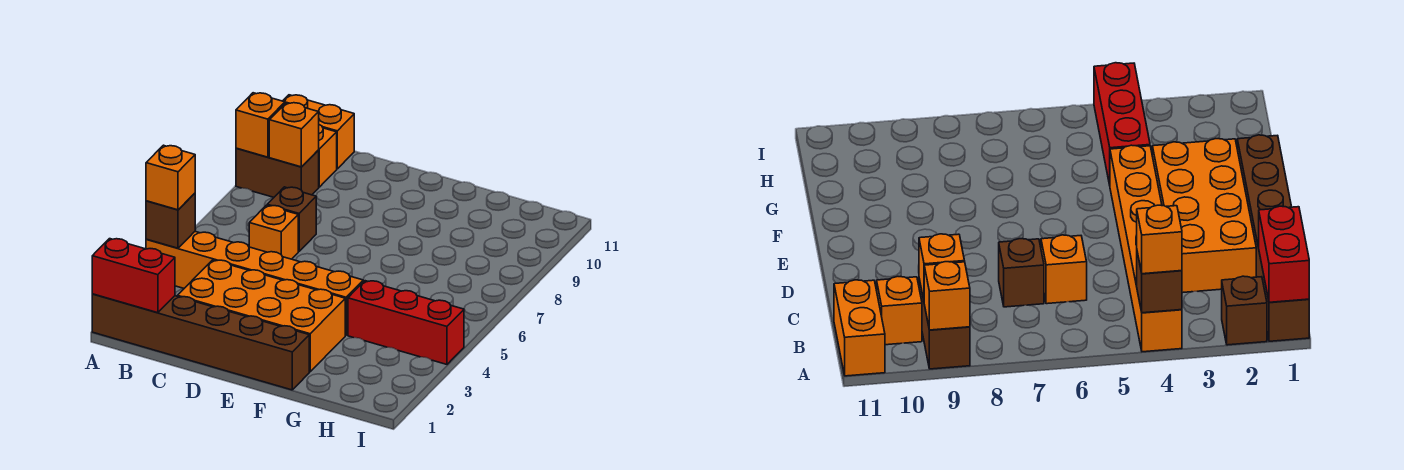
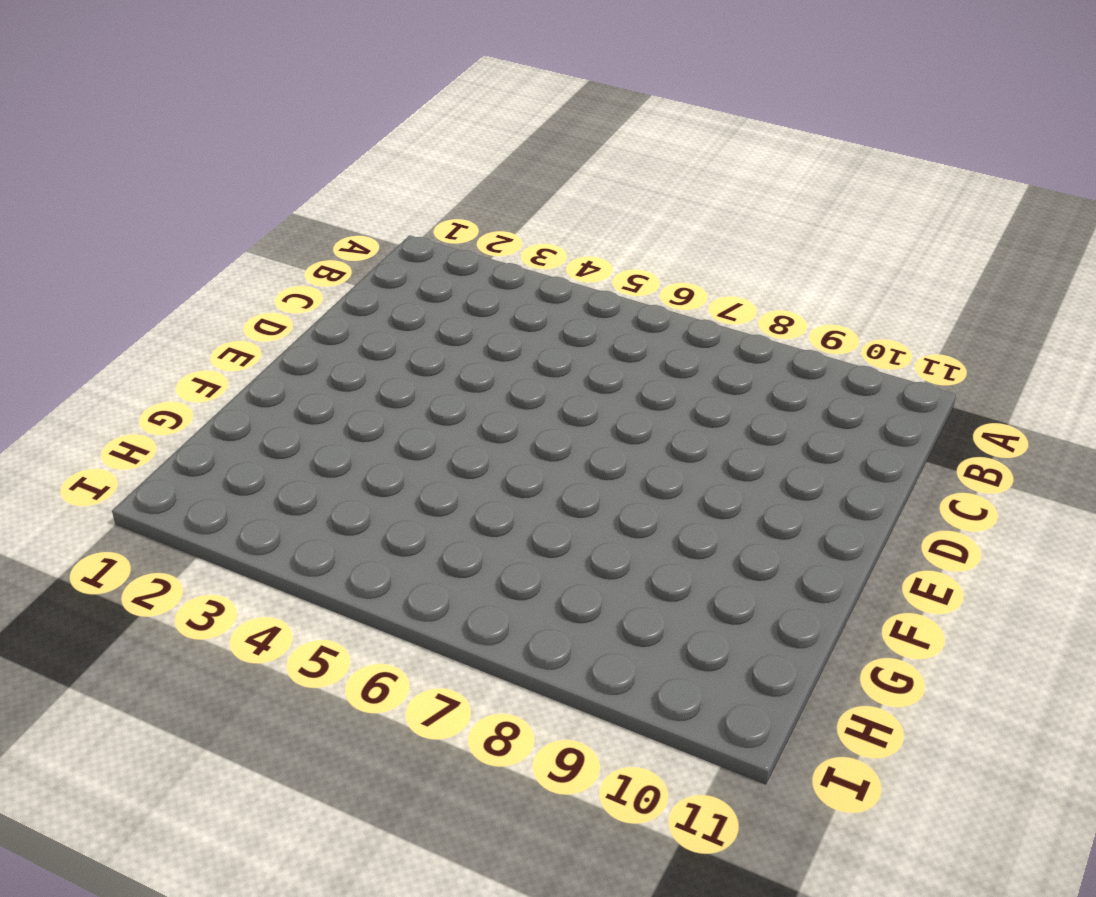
none -> brown brick A1:F1 level 1
none -> brown brick A2 level 1
none -> orange brick A4:F4 level 1

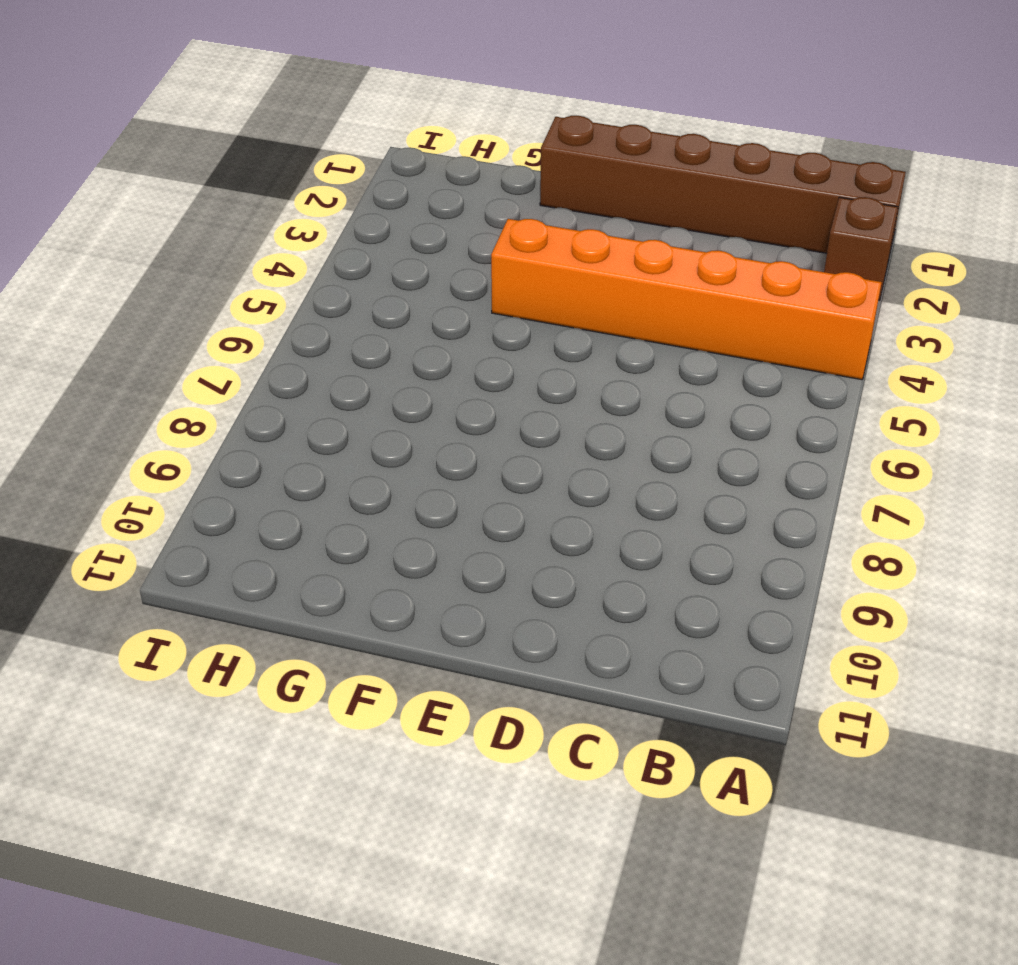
none -> brown brick A9:B9 level 1
none -> orange brick A11:B11 level 1
none -> orange brick B10 level 1

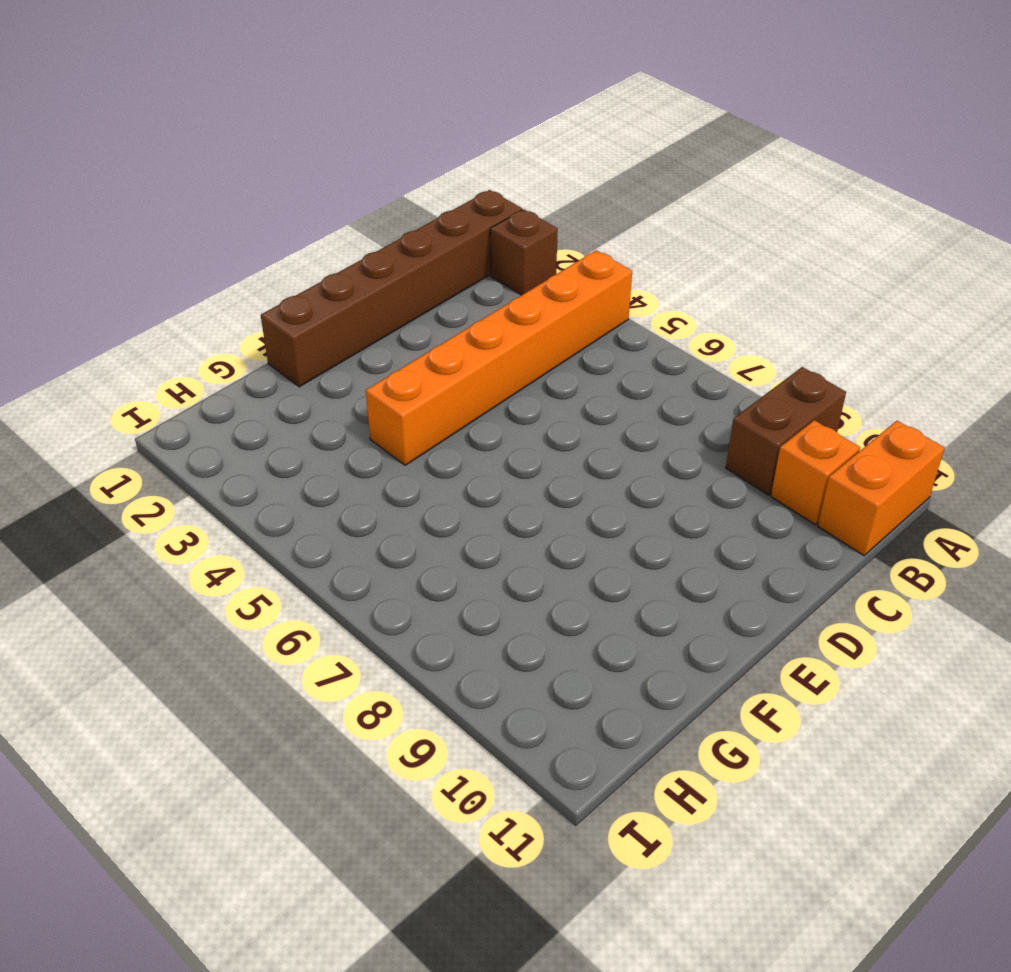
none -> orange brick C2:F3 level 1
none -> orange brick C6 level 1
none -> brown brick C7 level 1

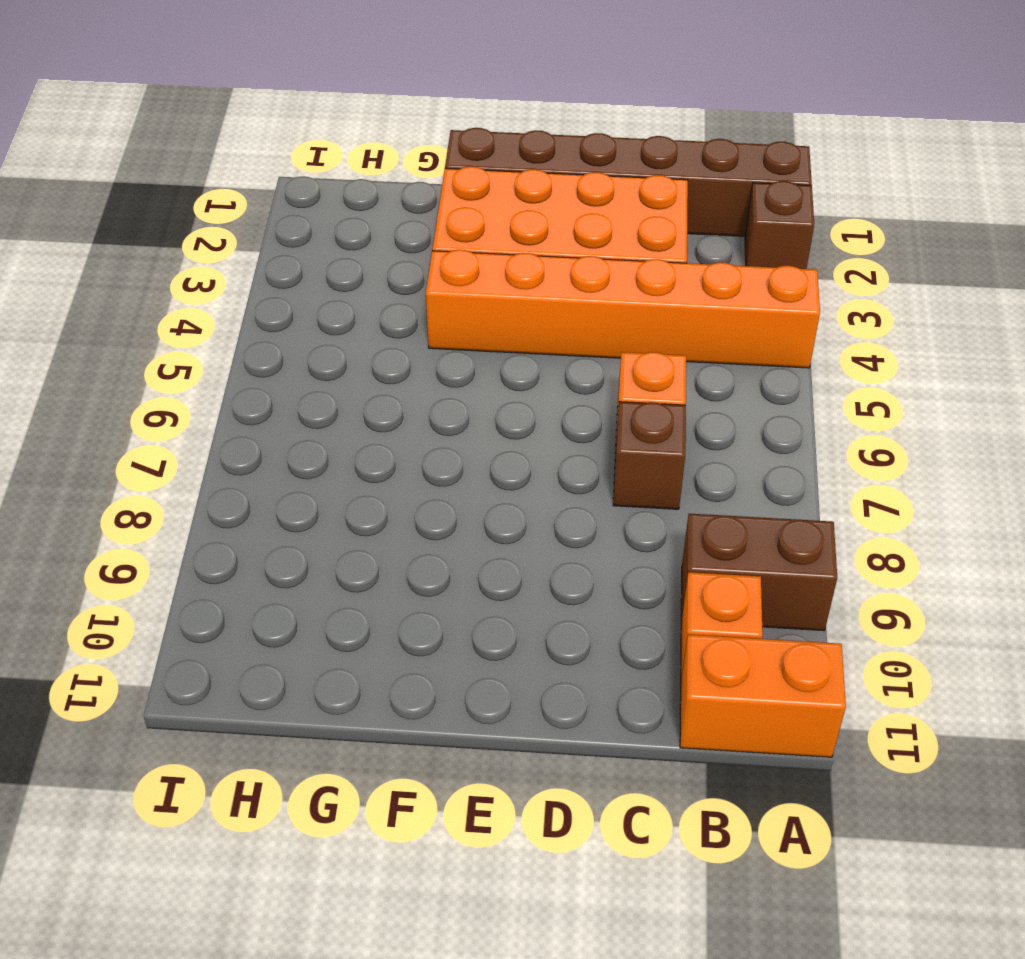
none -> red brick G4:I4 level 1
none -> red brick A1:B1 level 2
none -> brown brick A4 level 2

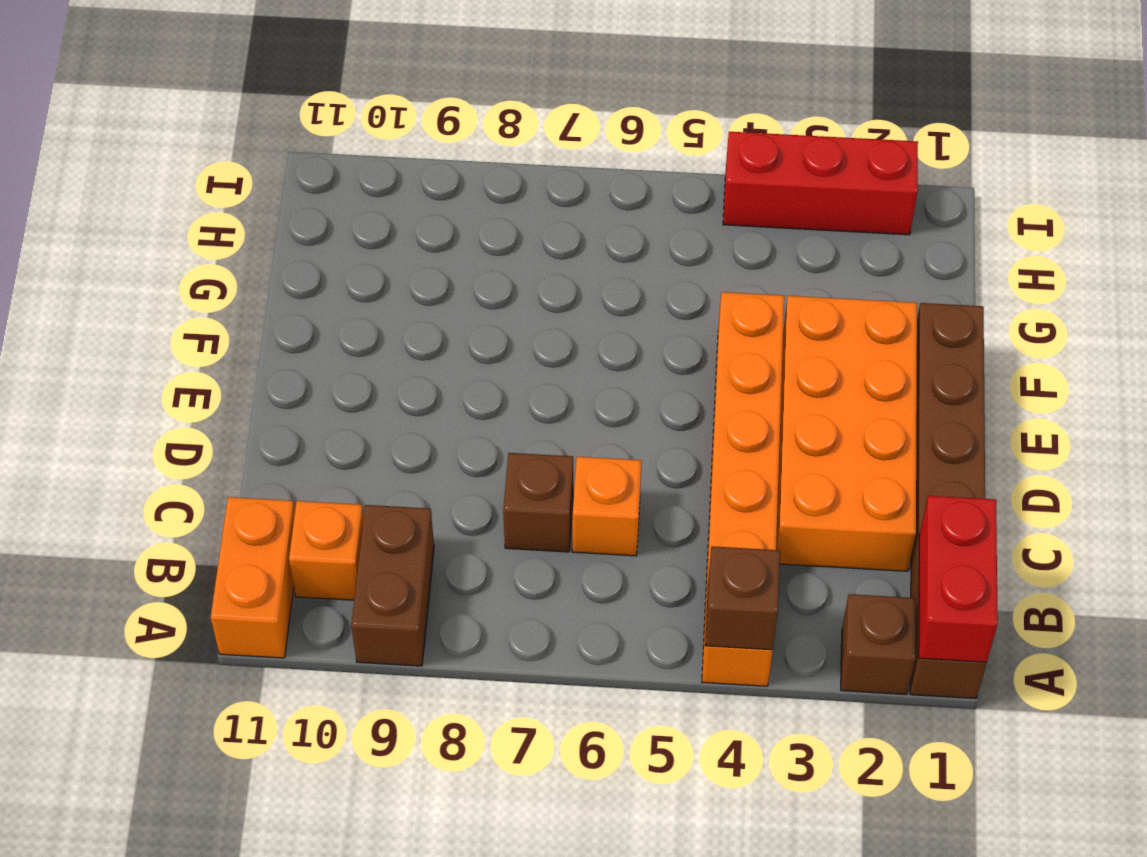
red brick I2:I4 level 1 -> red brick G4:I4 level 1
none -> orange brick A9 level 2
none -> orange brick B9 level 2
none -> orange brick A4 level 3

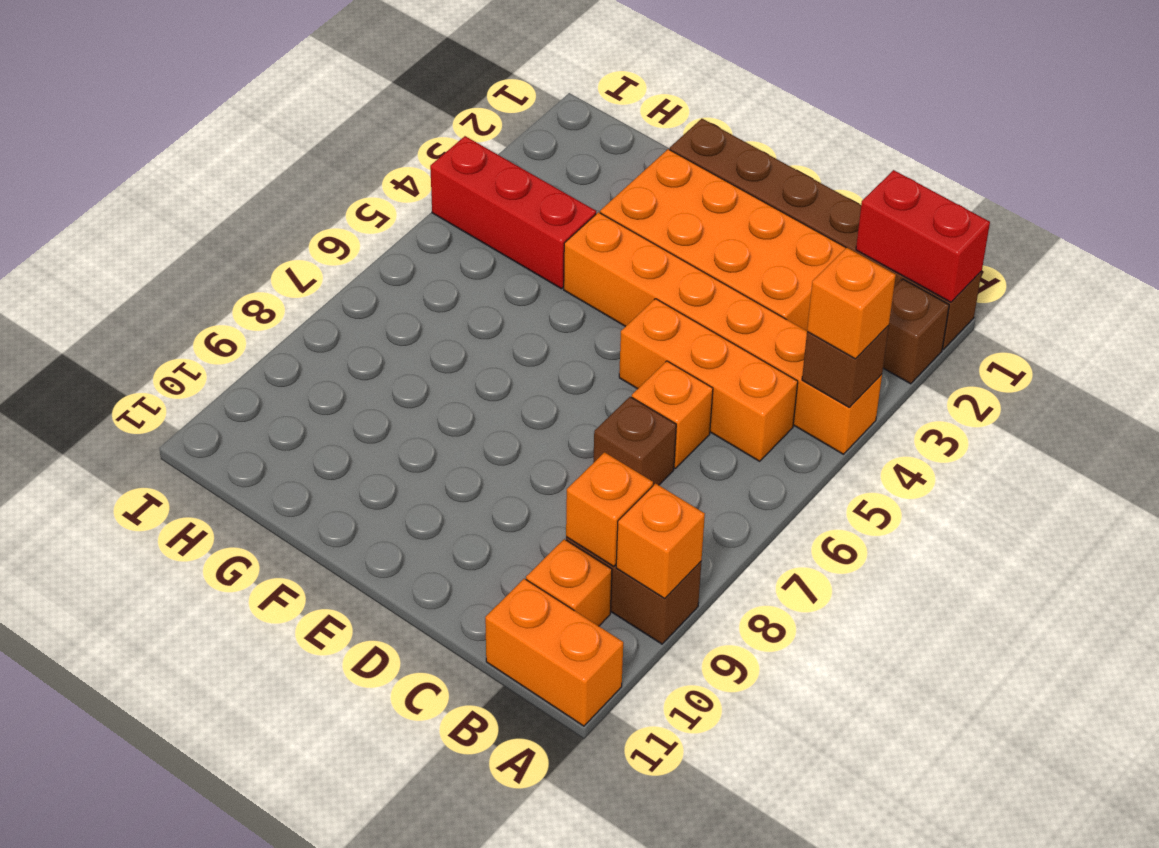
orange brick B5:D5 level 1 -> none

